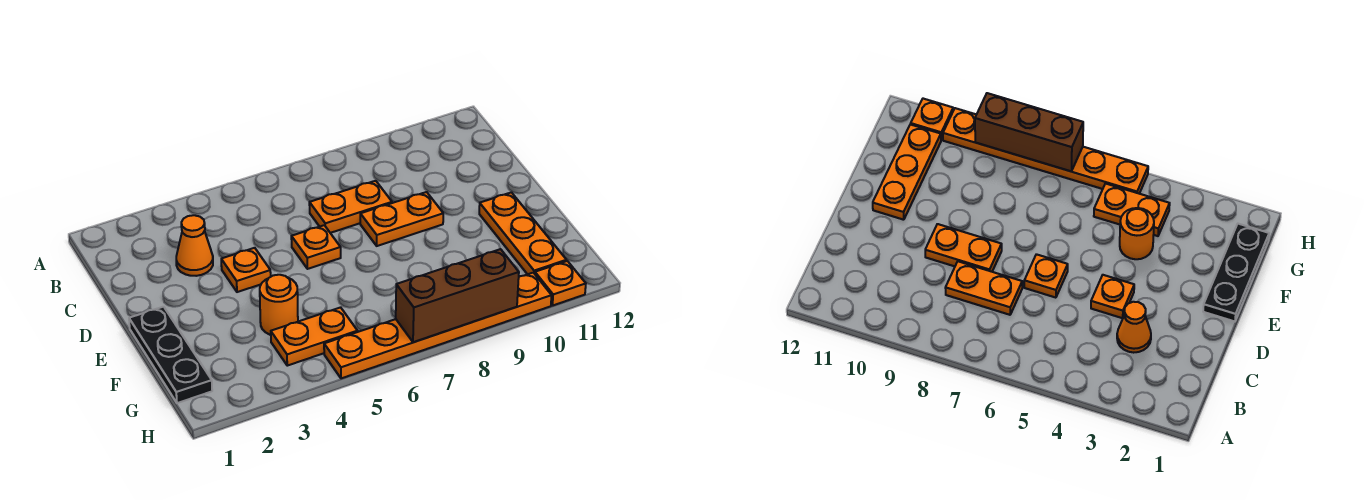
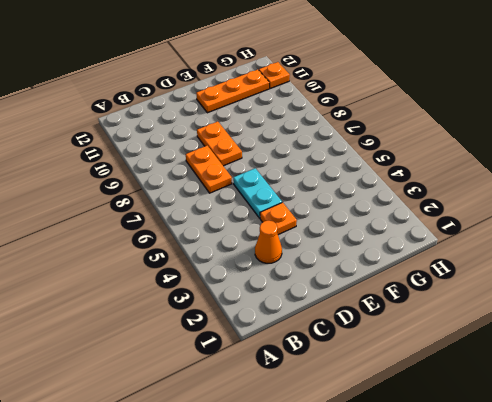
cyan plate D5:D6 level 1 -> orange plate D6 level 1
none -> black plate E1:G1 level 1
none -> orange round brick F4 level 1
none -> orange plate G4:G5 level 1

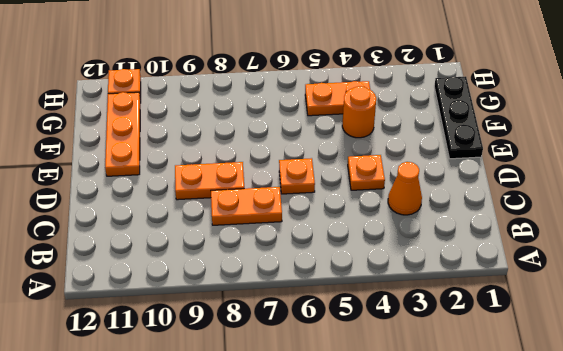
none -> orange plate H5:H10 level 1
none -> brown brick H7:H9 level 2

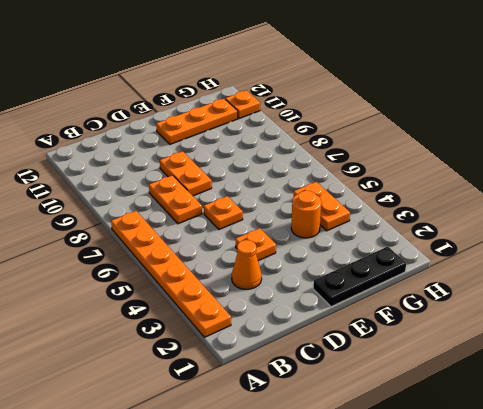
orange plate A2:A7 level 1 -> orange plate H5:H10 level 1
none -> brown brick H7:H9 level 2

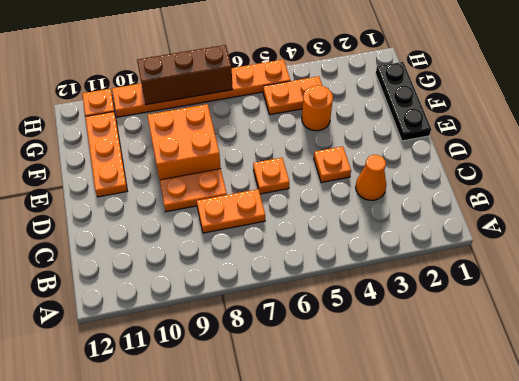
orange brick E8:F9 level 1 -> none

